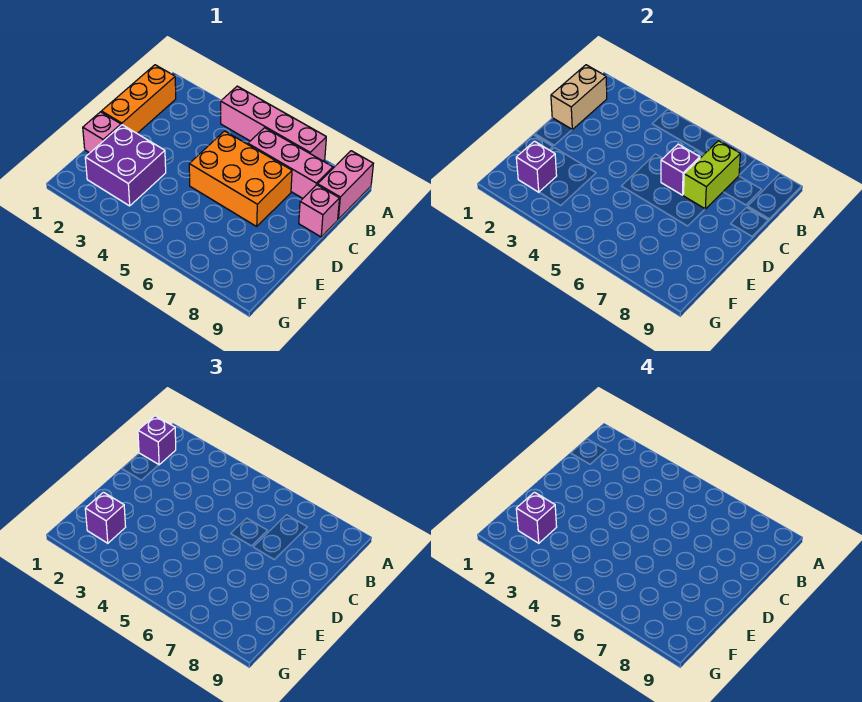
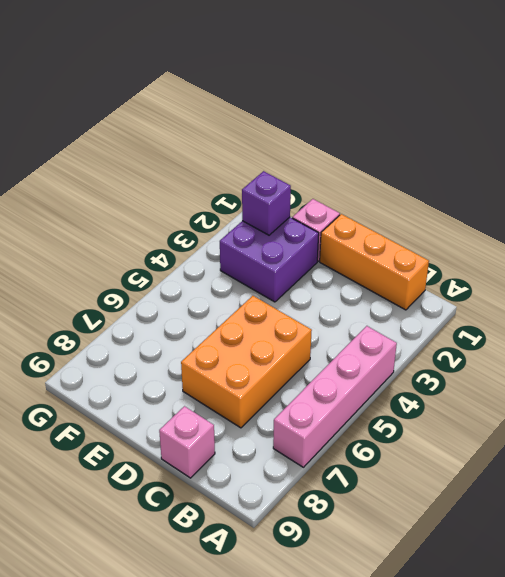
none -> pink brick A9:B9 level 1
none -> pink brick B6:B8 level 1
none -> tan brick B1:C1 level 2

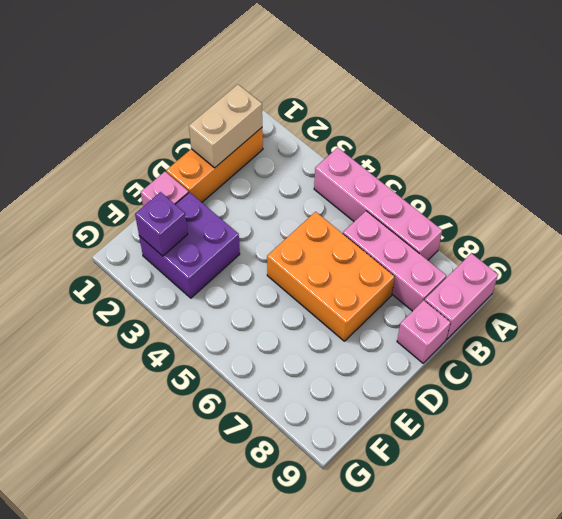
none -> lime brick B7:C7 level 2
none -> purple brick C6 level 2
none -> purple brick B1 level 3

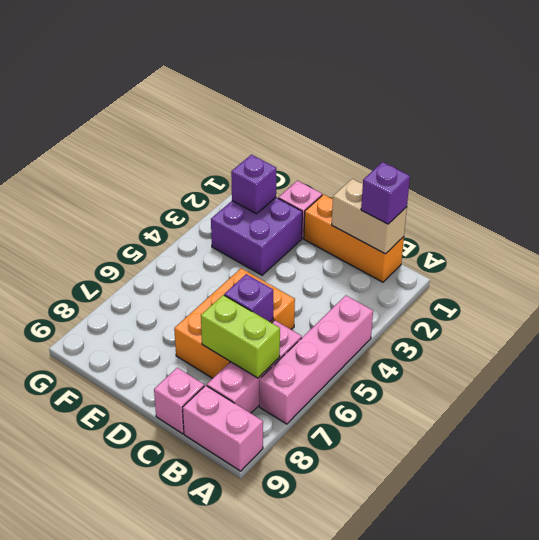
none -> purple brick F2 level 3
none -> purple brick F2 level 4

